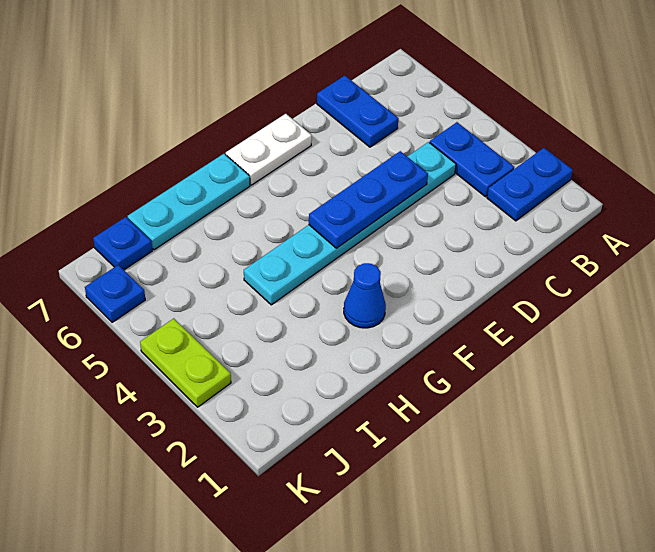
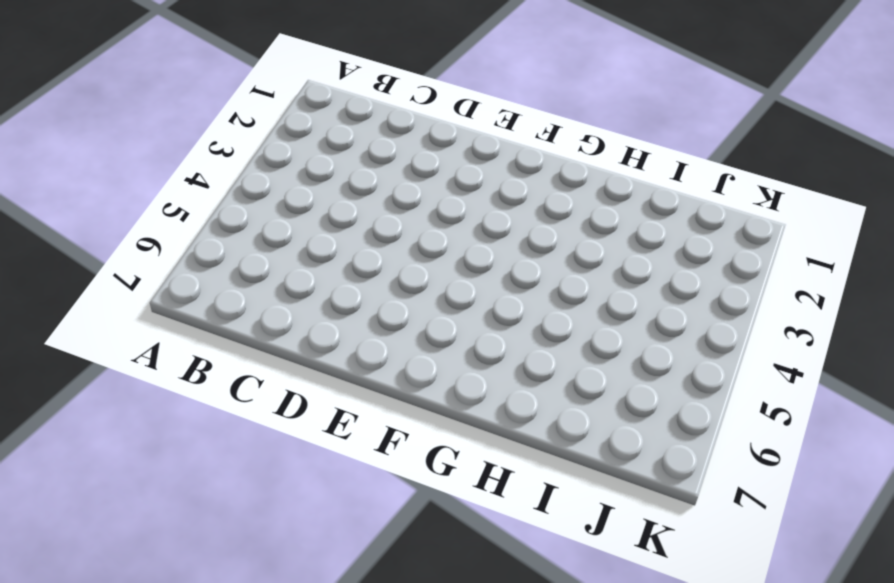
none -> blue plate A2:B2 level 1
none -> blue plate B3:B4 level 1

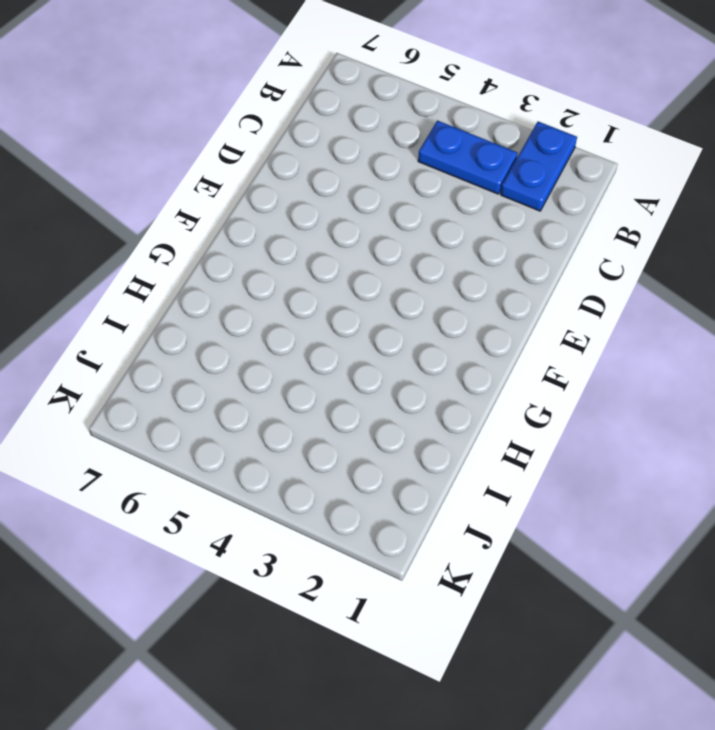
none -> cyan plate C4:H4 level 1
none -> blue plate C6:C7 level 1

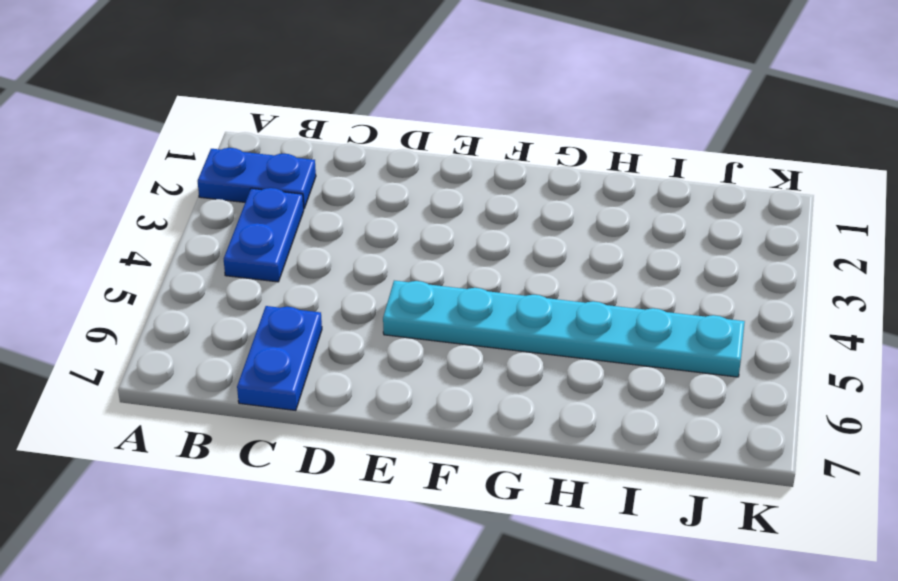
cyan plate E5:J5 level 1 -> cyan plate C4:H4 level 1
none -> white plate E7:F7 level 1
none -> blue cone G2 level 1

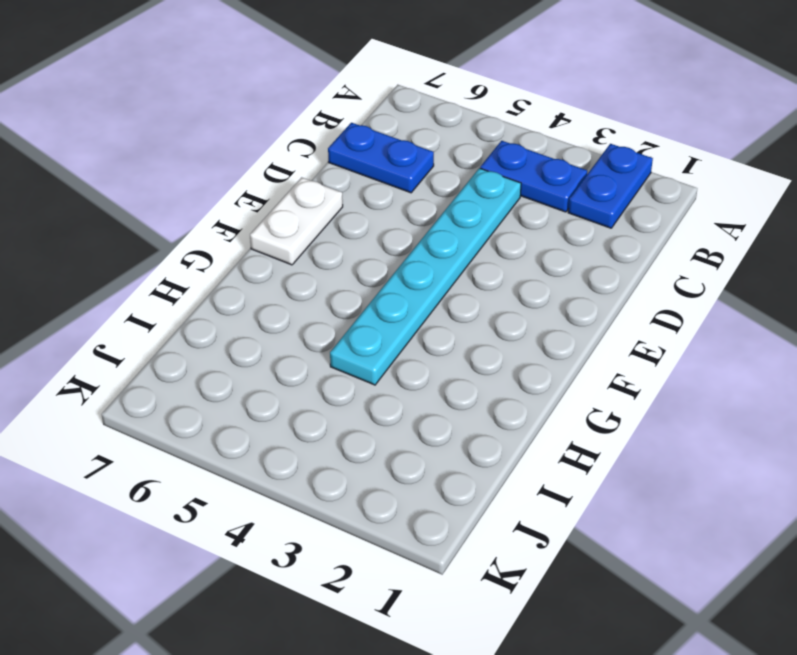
none -> blue cone G2 level 1
none -> cyan plate G7:I7 level 1

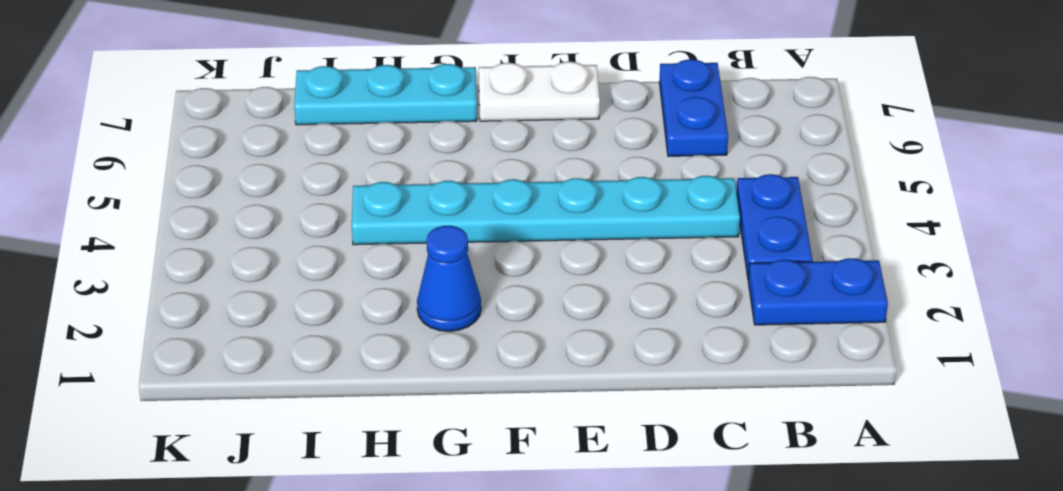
none -> blue plate J7 level 1
none -> lime plate K3:K4 level 1

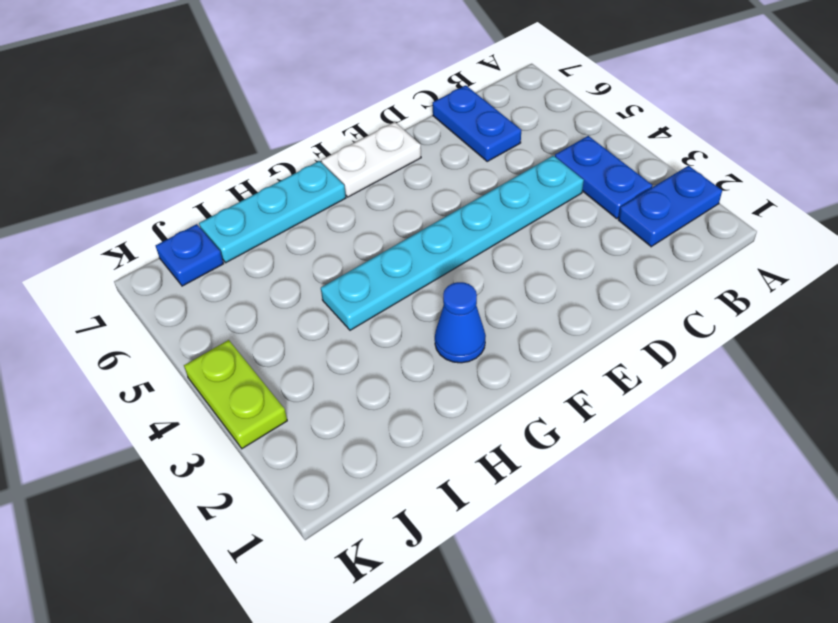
none -> blue plate K6 level 1
none -> blue plate D4:F4 level 2

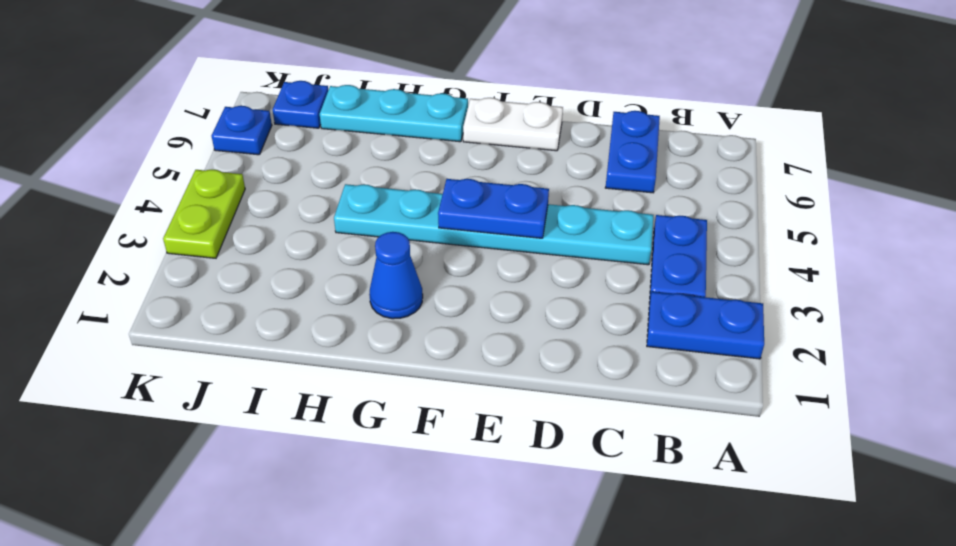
blue plate E4:F4 level 2 -> blue plate D4:F4 level 2

